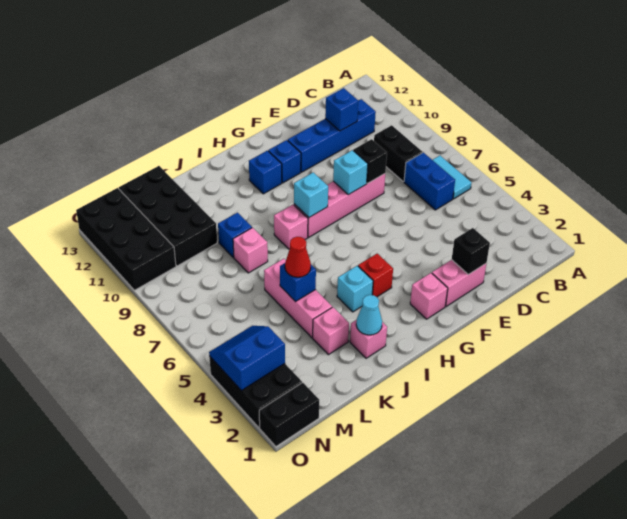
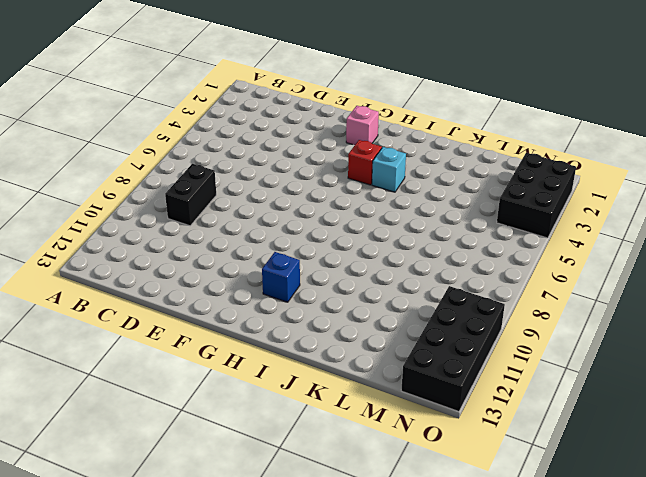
none -> cyan tile B6:B7 level 1
none -> blue brick C6:C7 level 1
none -> blue brick C11:F11 level 1
none -> pink brick E2:F2 level 1

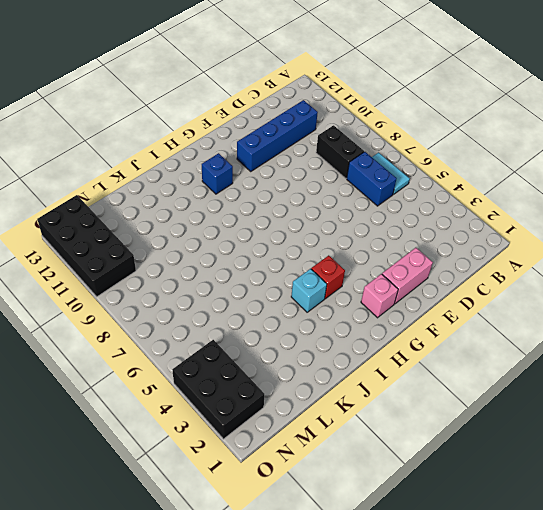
none -> pink brick E8:H8 level 1
none -> blue brick G11 level 1
none -> pink brick I8 level 1
none -> pink brick J2 level 1

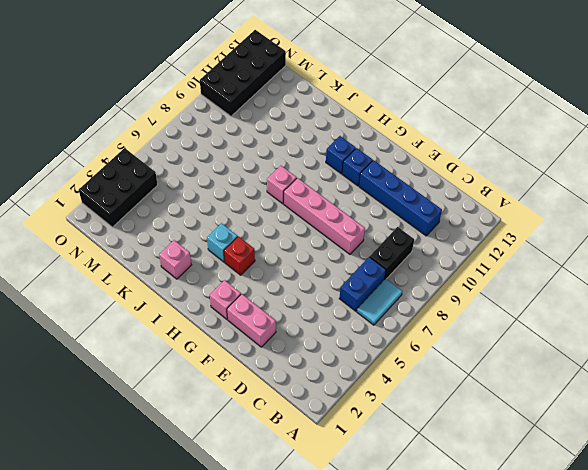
none -> pink brick K3 level 1
none -> pink brick K4:K6 level 1
none -> pink brick K8 level 1
none -> blue brick K9 level 1

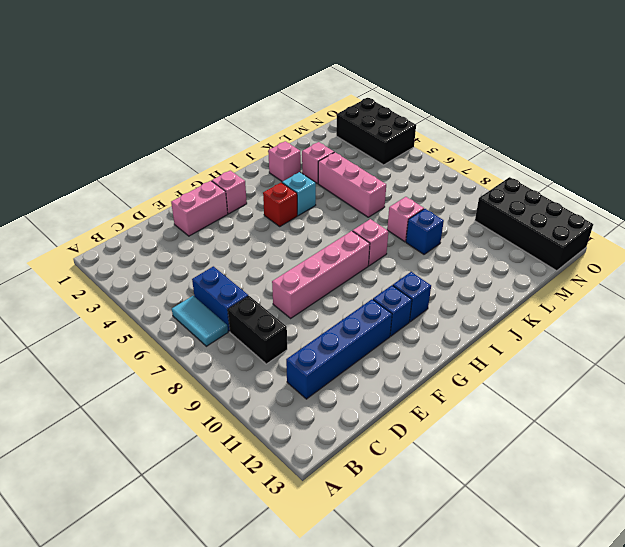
none -> black brick L10:M13 level 1
none -> black brick N1:O1 level 1
none -> blue brick D11 level 2
none -> black brick E2 level 2

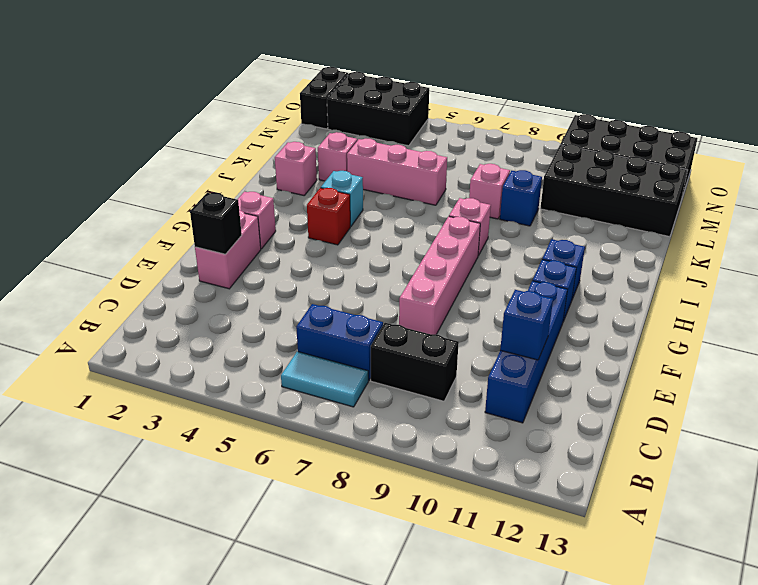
none -> black brick E8 level 2
none -> cyan brick F8 level 2
none -> cyan brick H8 level 2
none -> cyan cone J2 level 2

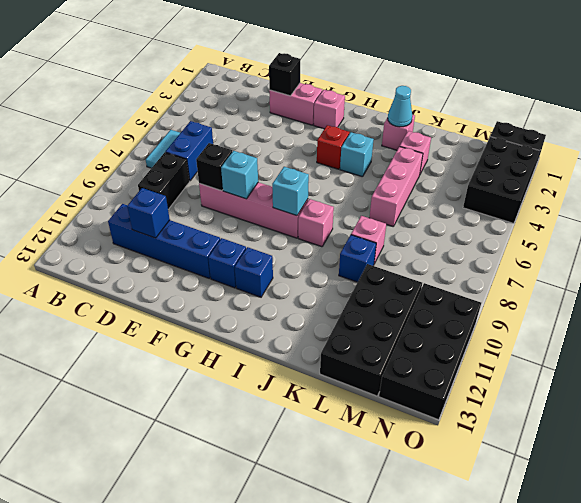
none -> blue brick K5 level 2
none -> blue slope N3:O4 level 2 top 3
none -> red cone K5 level 3

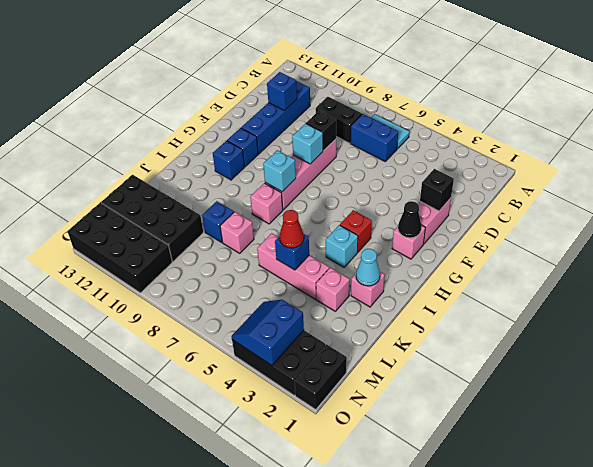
black cone G2 level 2 -> none

